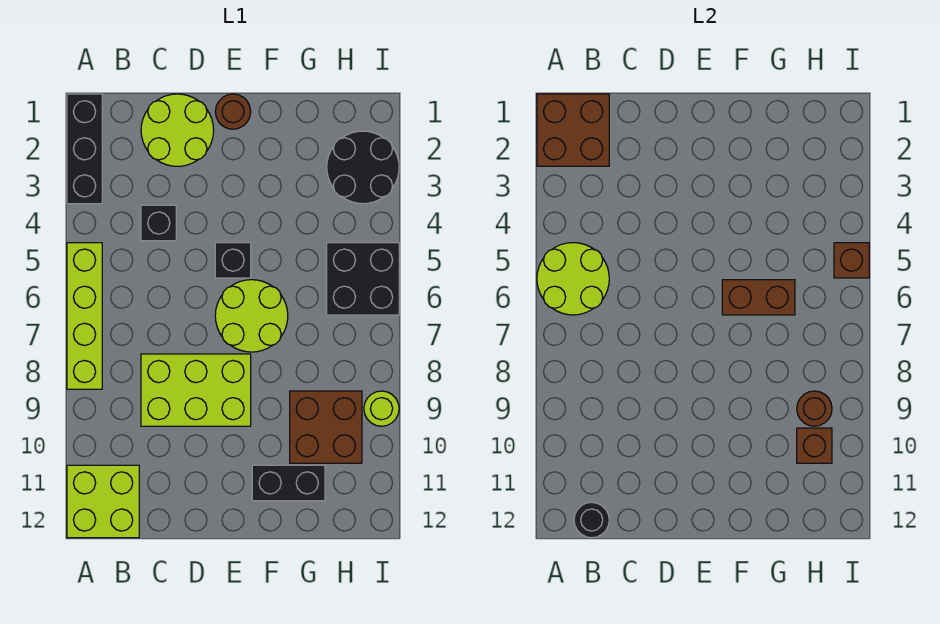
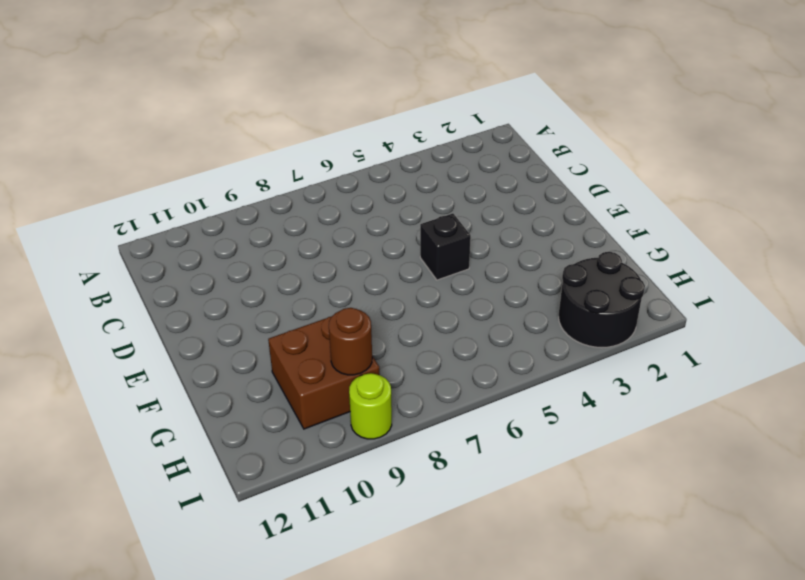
none -> black brick A1:A3 level 1
none -> lime brick A5:A8 level 1
none -> lime brick A11:B12 level 1

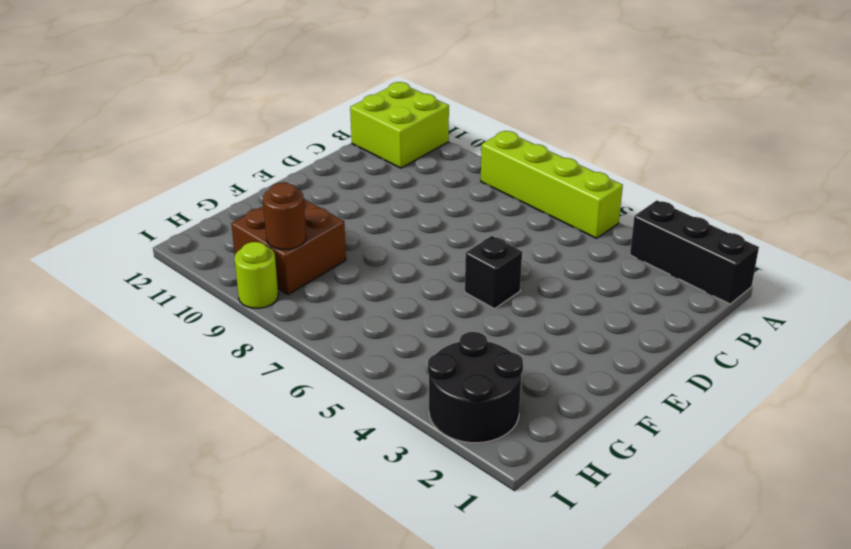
none -> lime round brick C1:D2 level 1
none -> black brick C4 level 1
none -> lime brick C8:E9 level 1

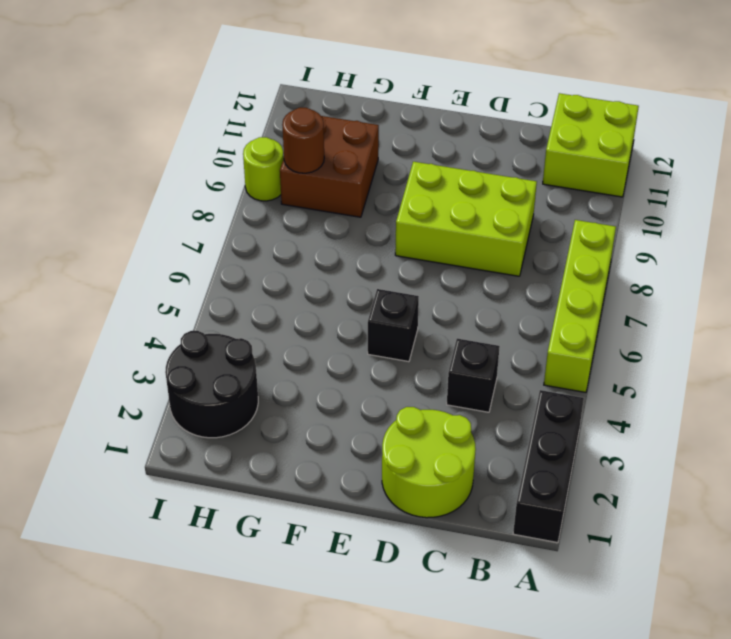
none -> brown round brick E1 level 1
none -> lime round brick E6:F7 level 1
none -> black brick F11:G11 level 1

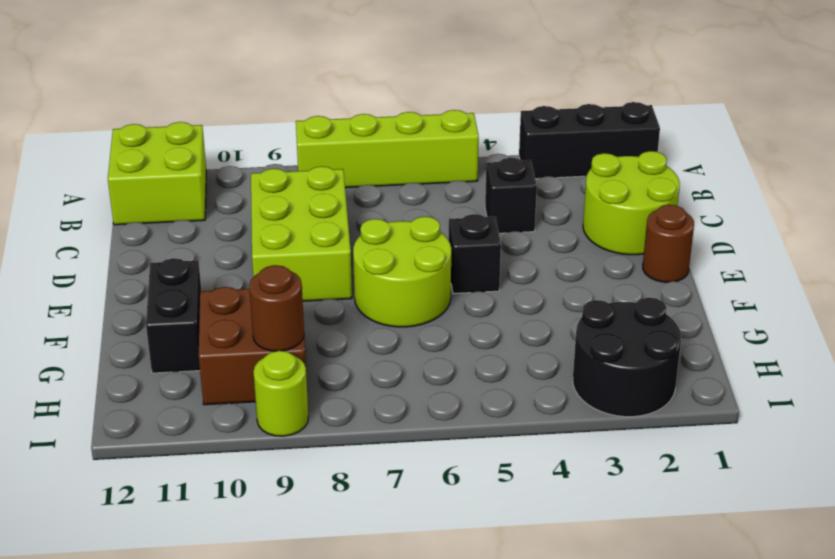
none -> black brick H5:I6 level 1
none -> brown brick A1:B2 level 2
none -> lime round brick A5:B6 level 2

